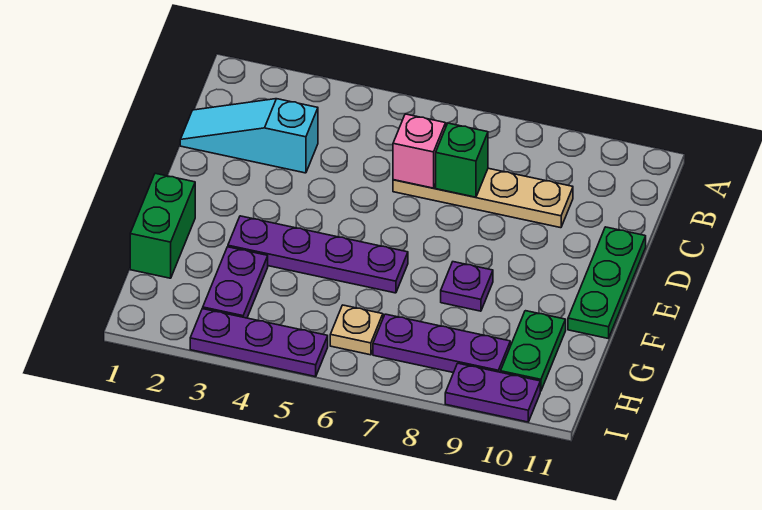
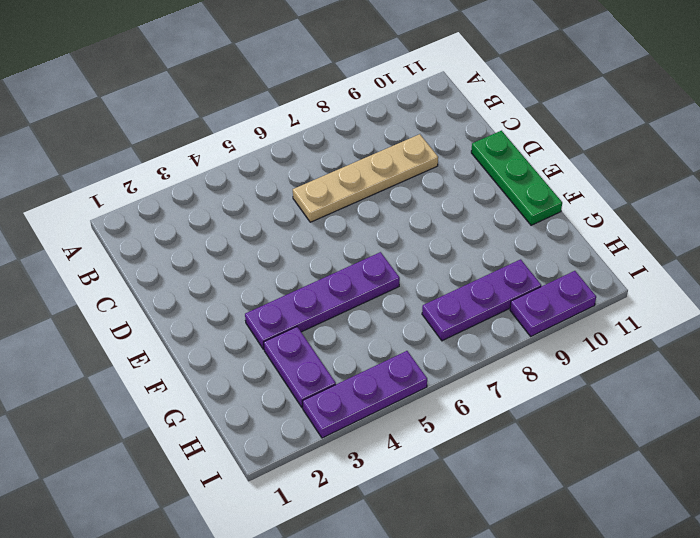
none -> cyan slope C1:C3 level 1 top 3
none -> green brick F1:G1 level 1
none -> purple plate F8 level 1

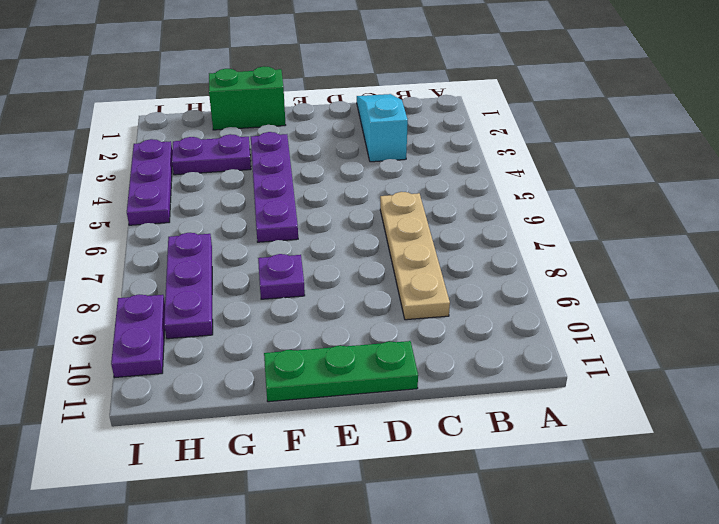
none -> green plate G10:H10 level 1
none -> tan plate H6 level 1
none -> pink brick C6 level 2

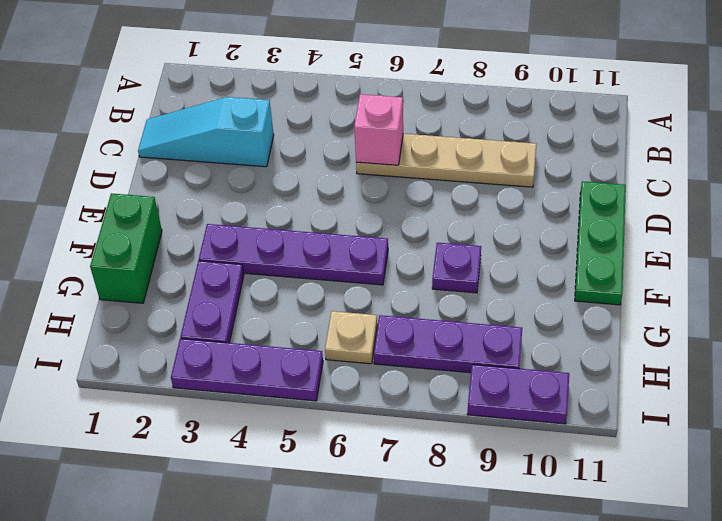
none -> green plate G10:H10 level 1
none -> green brick C7 level 2

